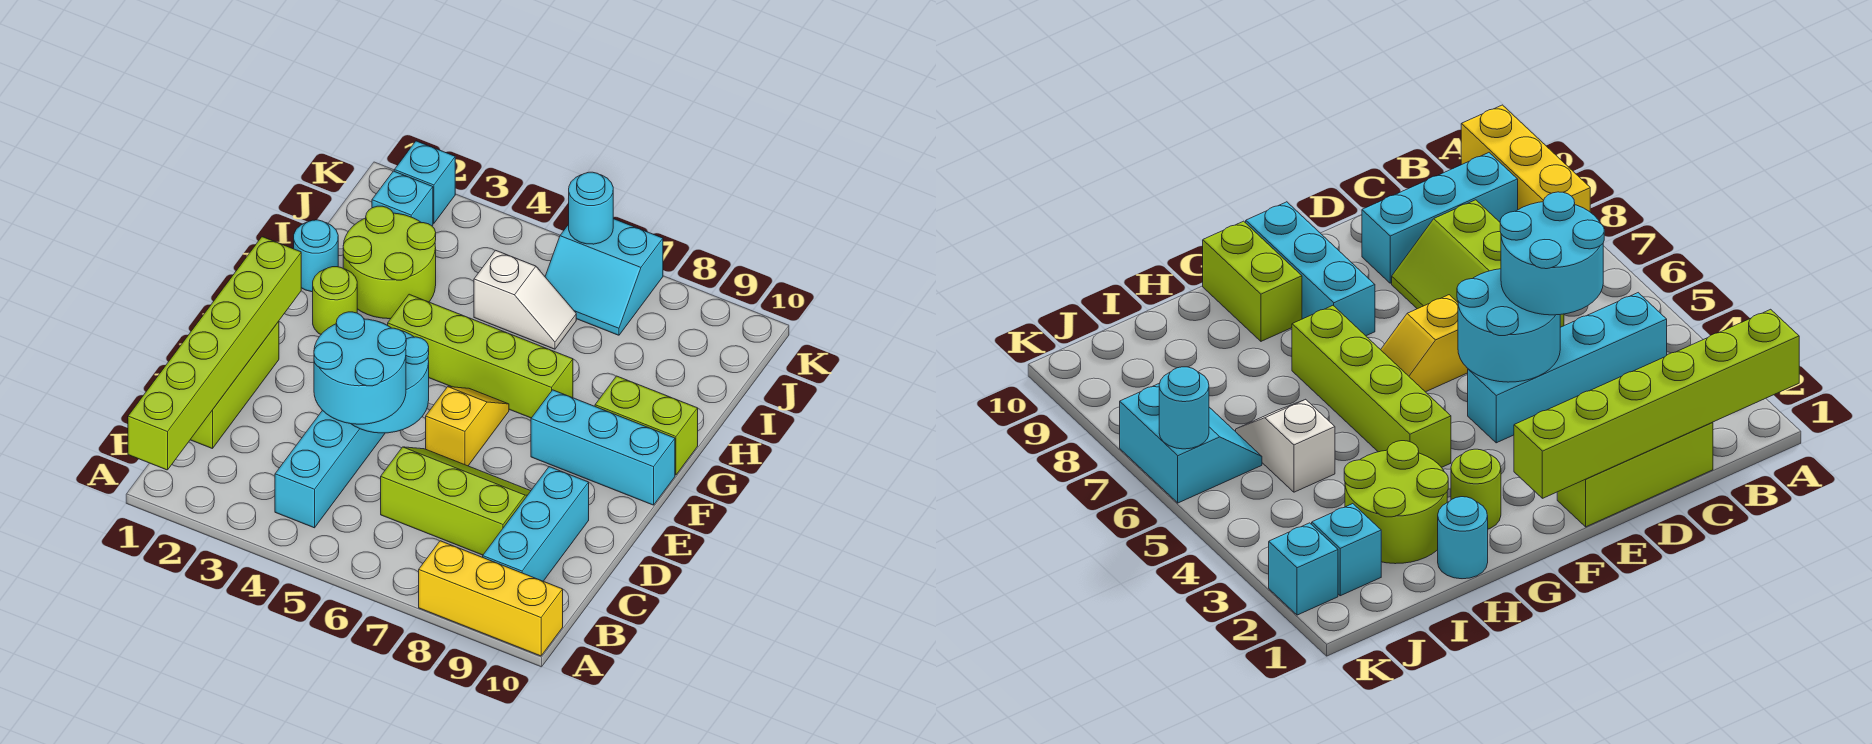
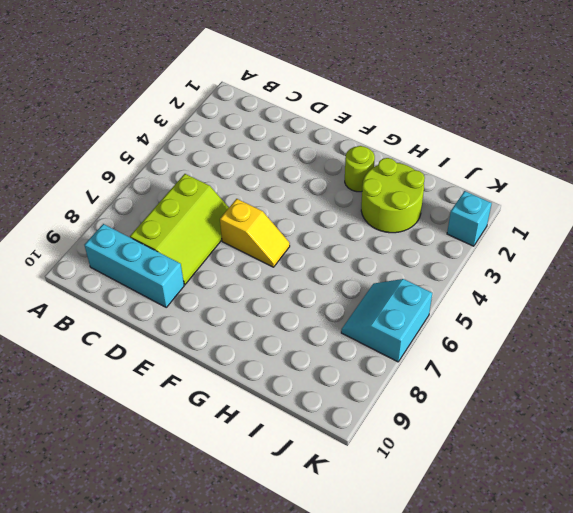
none -> yellow brick A8:A10 level 1
none -> cyan brick B4:E4 level 1
none -> lime brick C1:E1 level 1

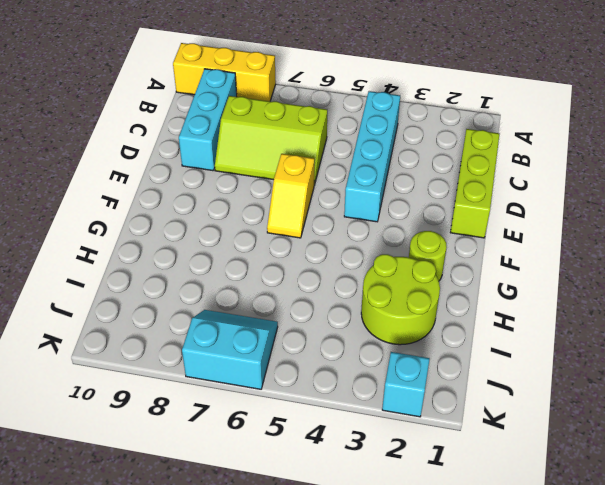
none -> cyan brick F8:F10 level 1
none -> lime brick G4:G7 level 1
none -> lime brick G9:G10 level 1

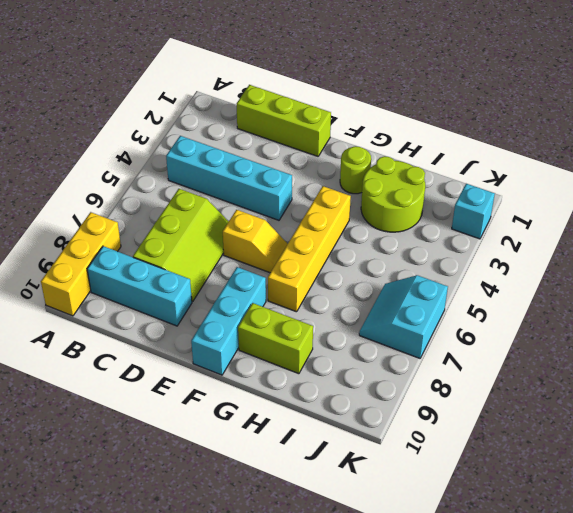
yellow brick G4:G7 level 1 -> lime brick G4:G7 level 1
lime brick G9:H9 level 1 -> lime brick G9:G10 level 1
none -> cyan round brick H1 level 1
none -> white slope I5:I6 level 1 top 5
none -> cyan brick J2 level 1

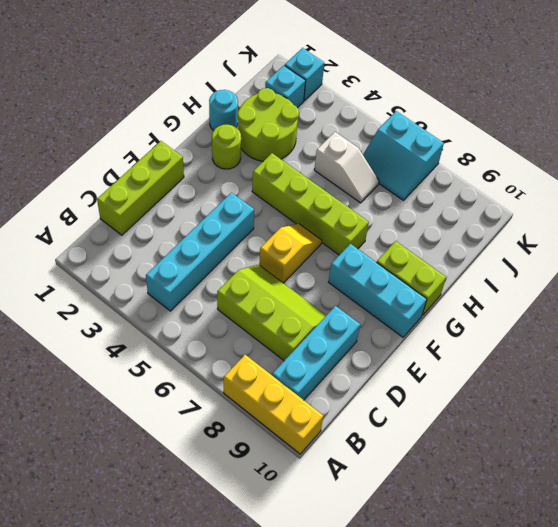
none -> lime brick A1:F1 level 2
none -> cyan round brick D4:E5 level 2
none -> cyan round brick K6 level 2

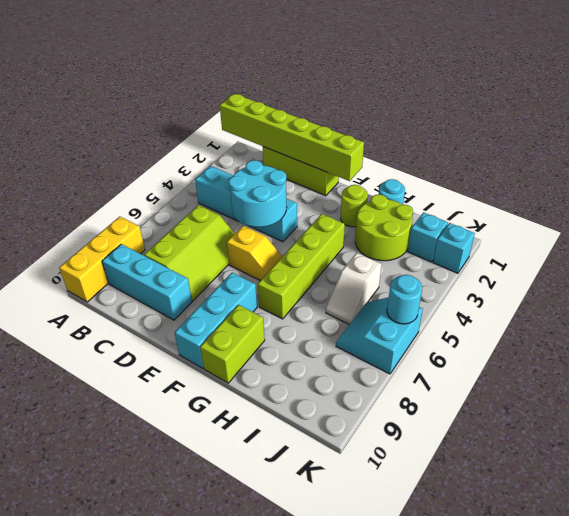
none -> cyan round brick C4:D5 level 3

